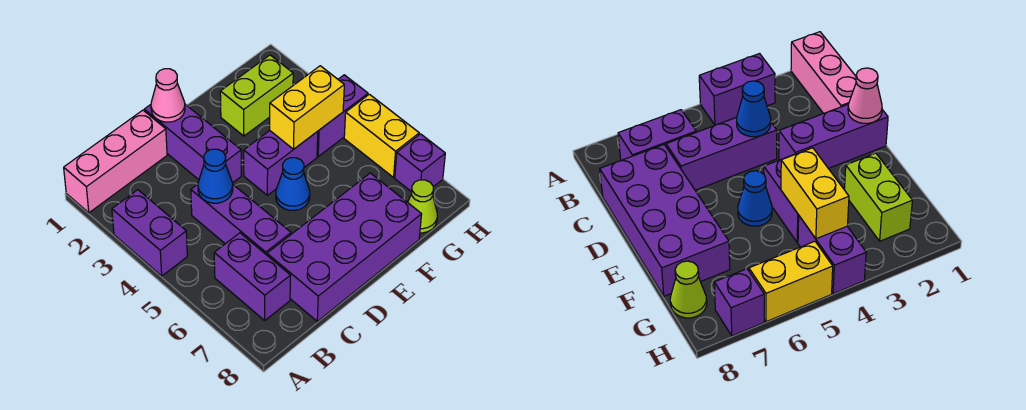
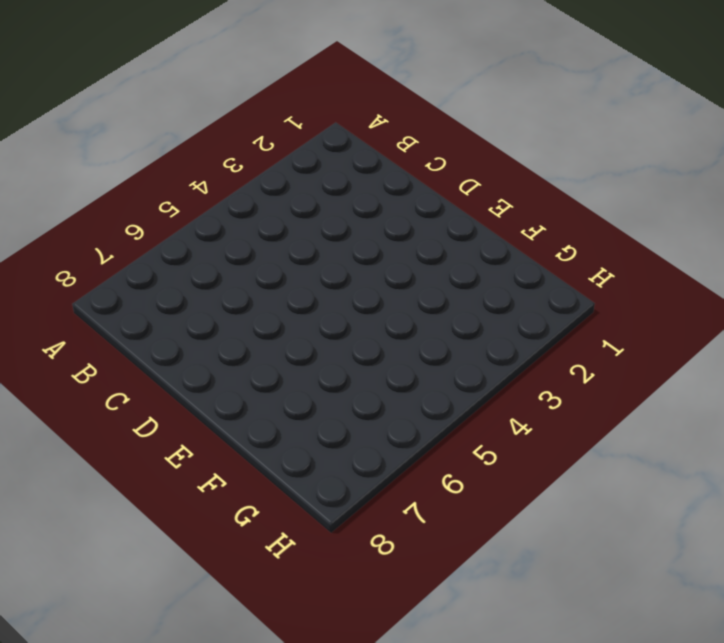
none -> pink brick A1:C1 level 1
none -> purple brick A3:A4 level 1
none -> purple brick B6:B7 level 1

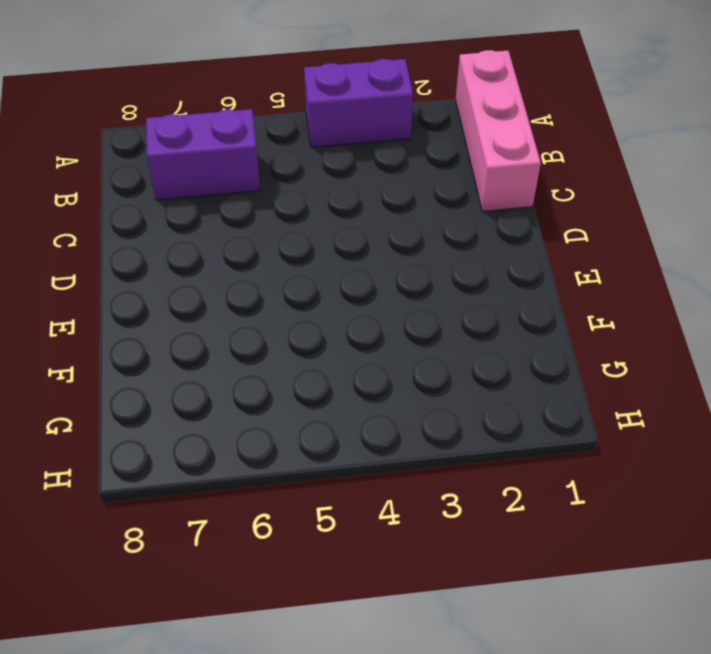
none -> purple brick C4:C6 level 1
none -> purple brick C7:F8 level 1
none -> purple brick D1:D3 level 1

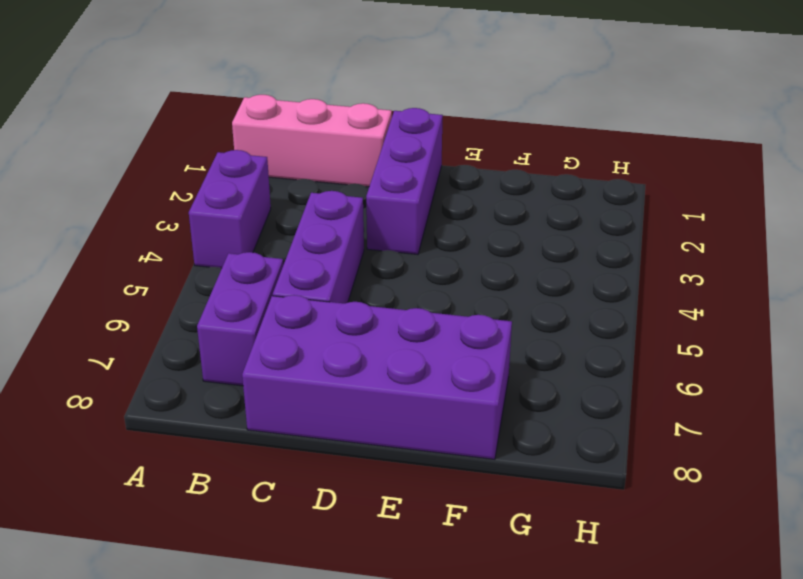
none -> purple brick E4:F4 level 1
none -> blue cone E5 level 1
none -> lime brick F2:G2 level 1

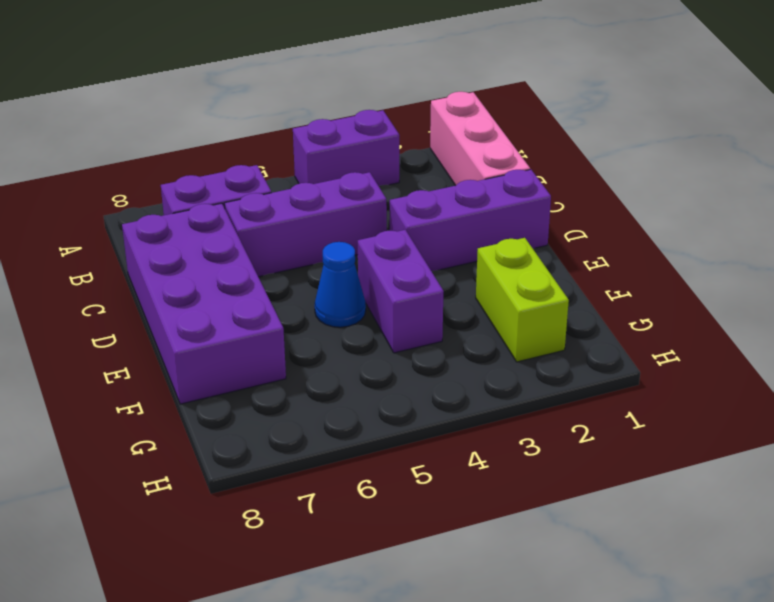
none -> purple brick G4:H4 level 1
none -> lime cone G8 level 1
none -> yellow brick H5:H6 level 1

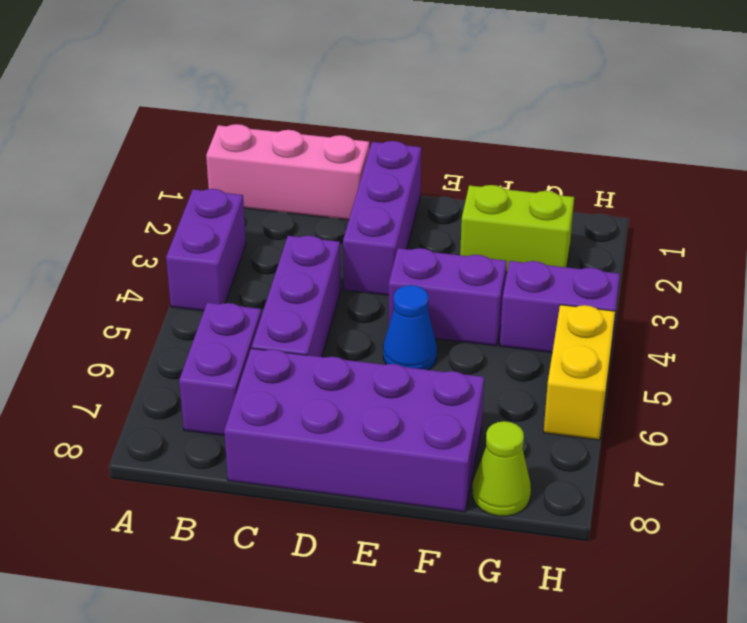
none -> purple brick H7 level 1
none -> blue cone C4 level 2
none -> pink cone D1 level 2

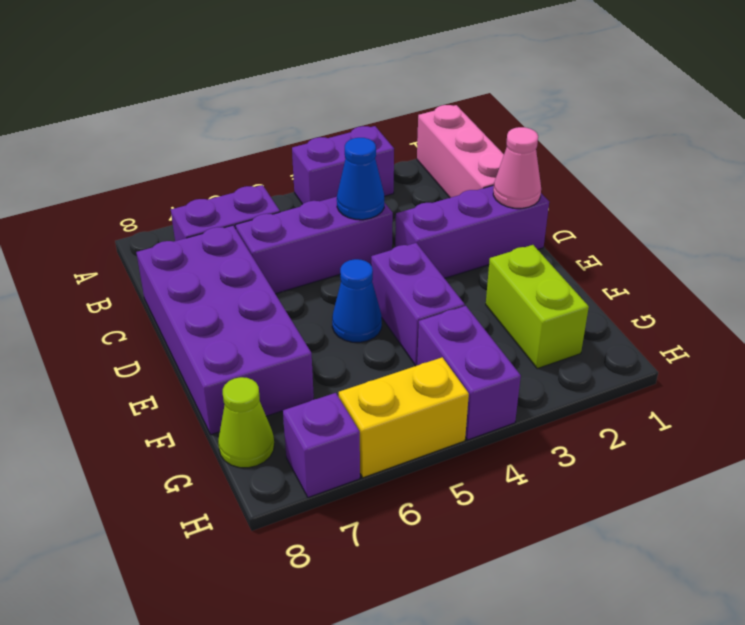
none -> yellow brick F4:G4 level 2

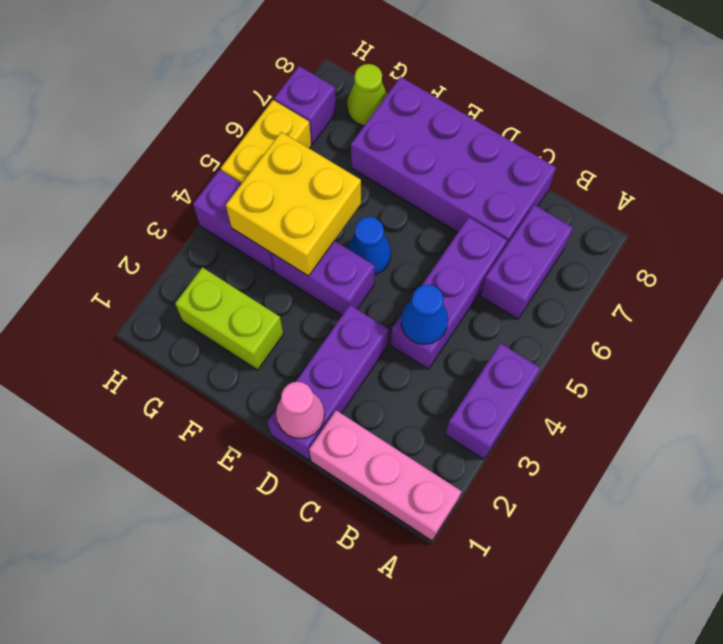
yellow brick F4:G5 level 2 -> yellow brick F4:G4 level 2

